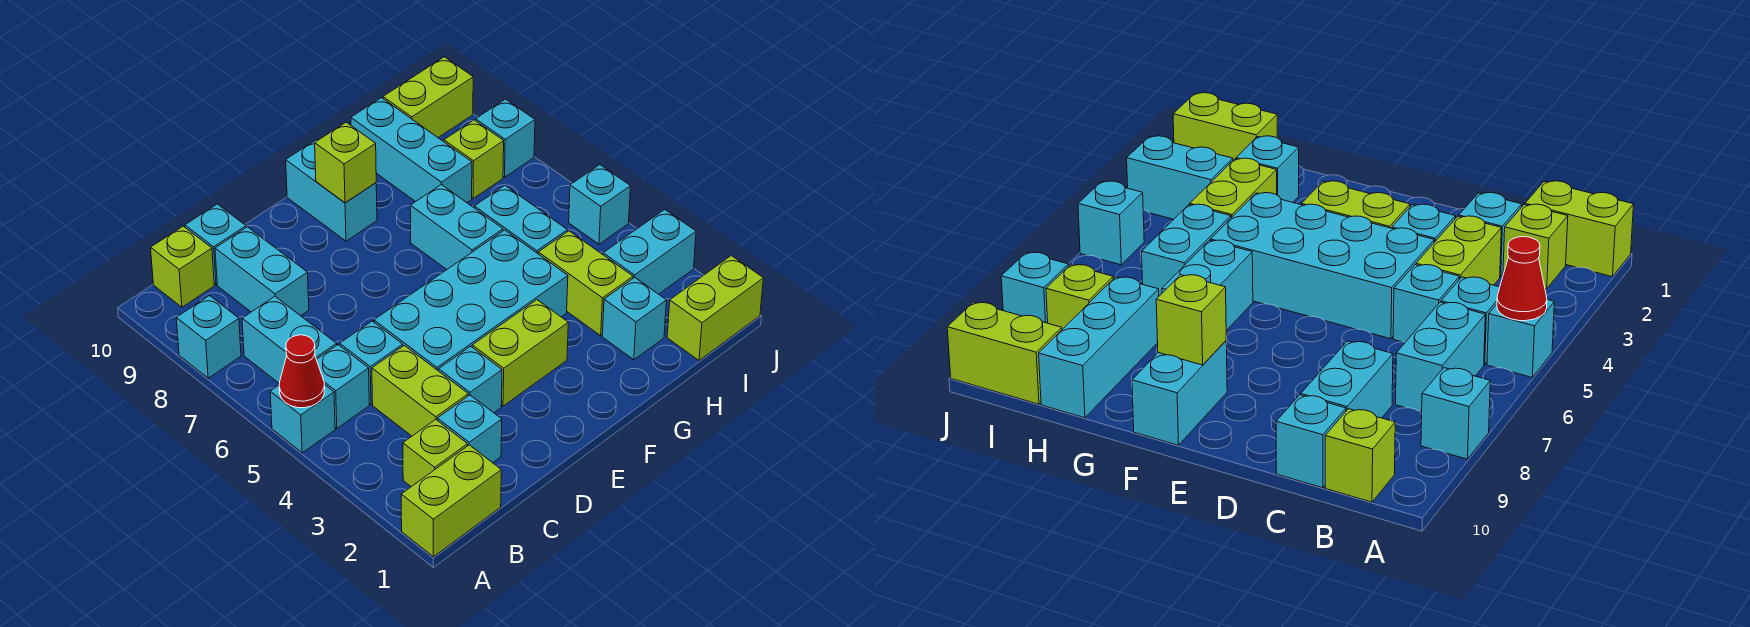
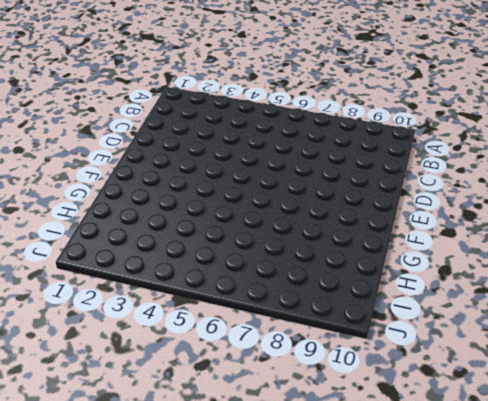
none -> lime brick A1:B1 level 1
none -> cyan brick A5 level 1
none -> cyan brick A8 level 1

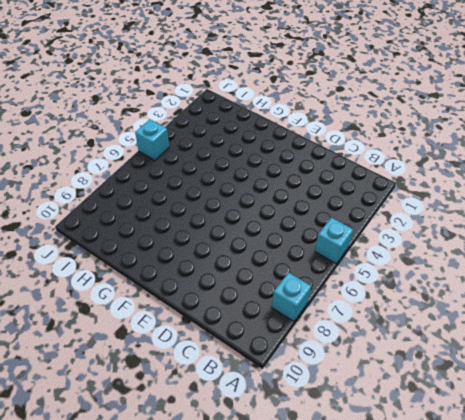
none -> lime brick A1:B1 level 1
none -> lime brick B2 level 1
none -> cyan brick B5 level 1

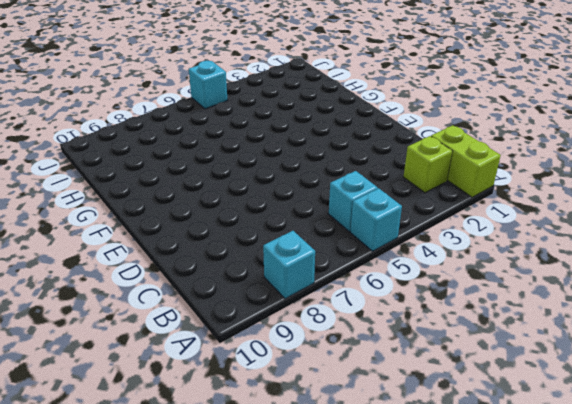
none -> cyan brick B6:B7 level 1
none -> lime brick B10 level 1
none -> cyan brick C2 level 1

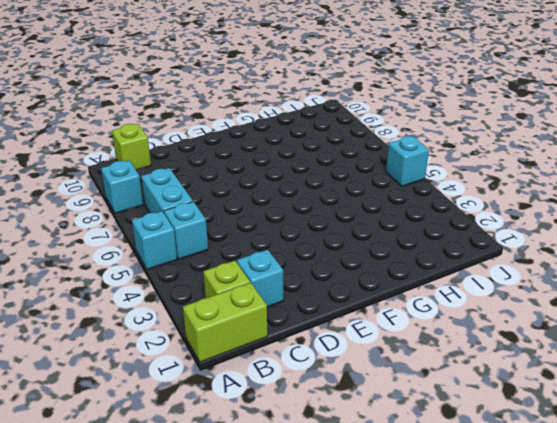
none -> lime brick C3:C4 level 1
none -> cyan brick C5 level 1
none -> cyan brick C8:C9 level 1

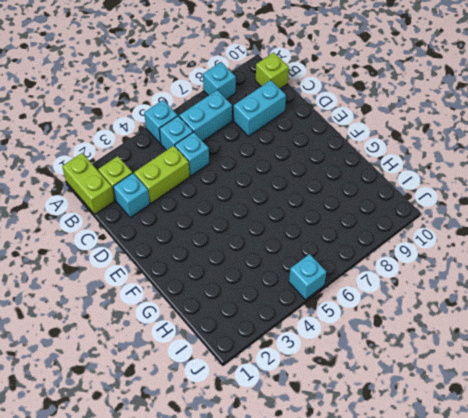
none -> cyan brick C10 level 1
none -> cyan brick D3 level 1
none -> cyan brick D4:G5 level 1

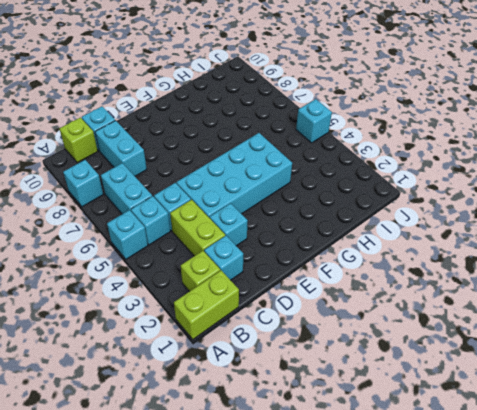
none -> lime brick E3:F3 level 1
none -> cyan brick F9:F10 level 1
none -> cyan brick G6:G7 level 1

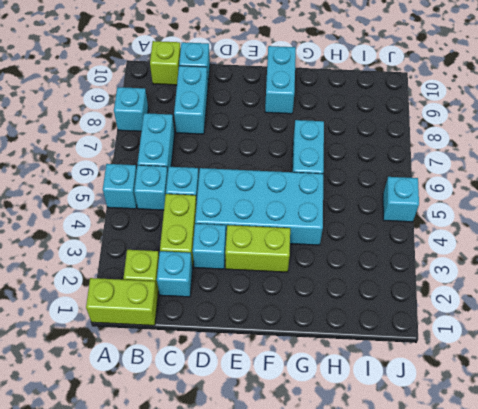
none -> cyan brick H2 level 1
none -> lime brick H3:H4 level 1
none -> cyan brick H5:H6 level 1

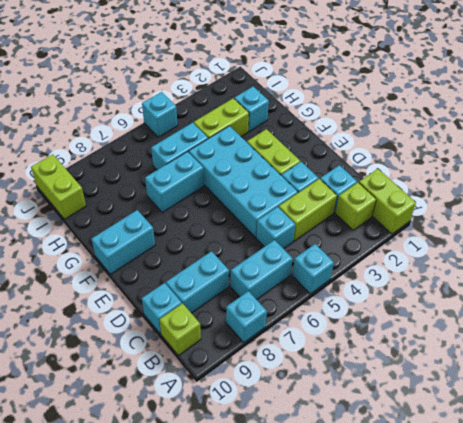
none -> cyan brick B5 level 1
none -> cyan brick H8:H10 level 1
none -> lime brick I1:J1 level 1

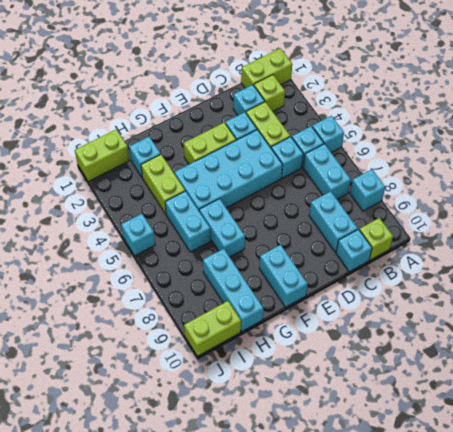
none -> cyan brick I3:J3 level 1
none -> lime brick I8 level 1
none -> cyan brick J8 level 1

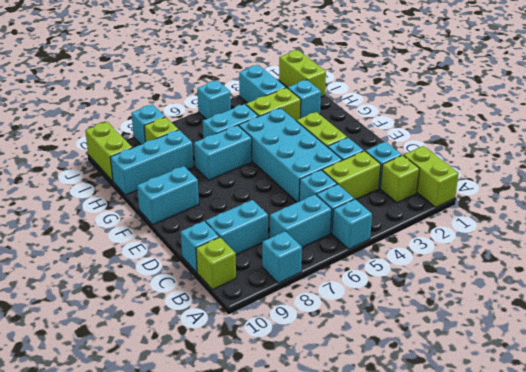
none -> red cone A5 level 2
none -> lime brick F9 level 2

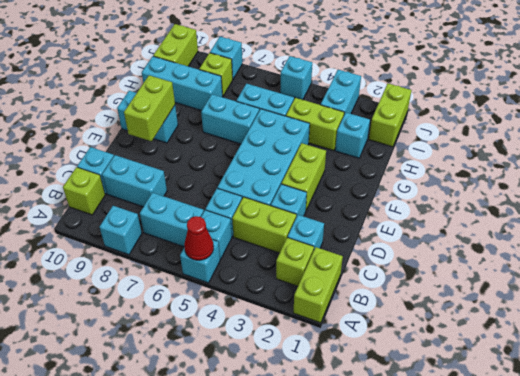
lime brick E9:F9 level 2 -> lime brick F9 level 2

